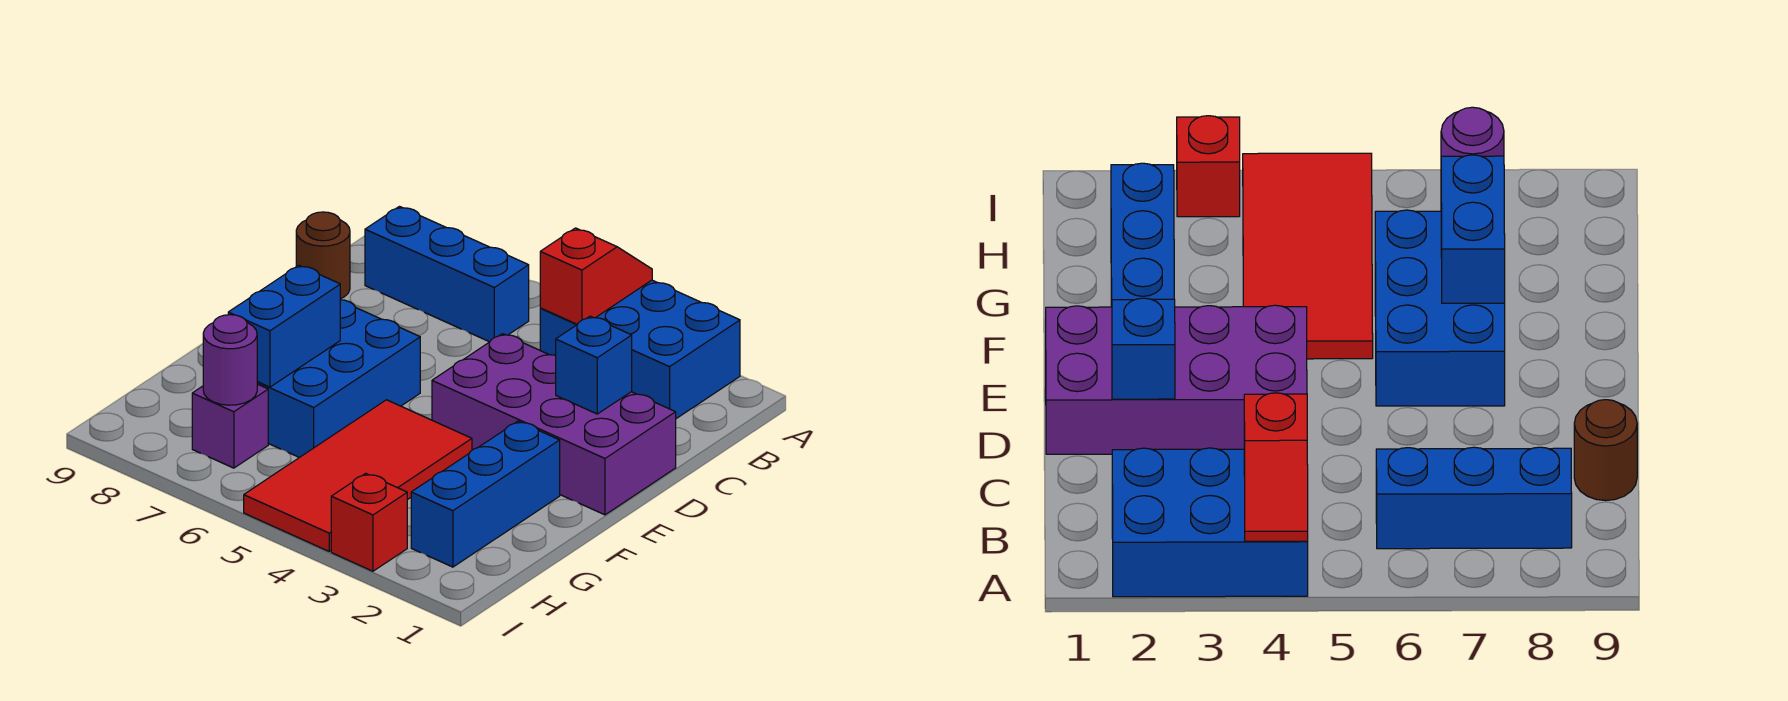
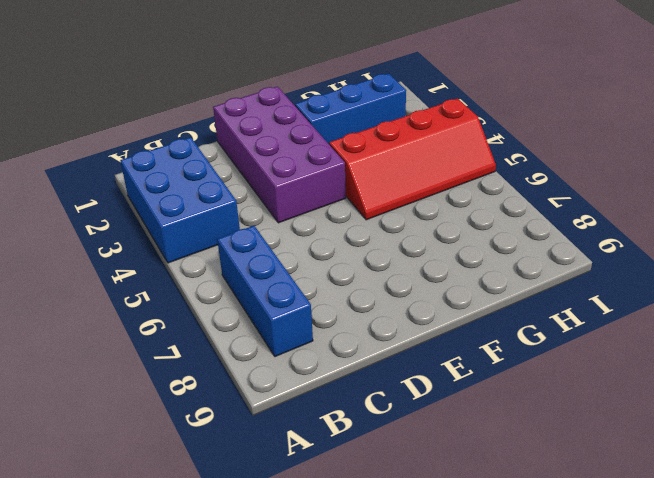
red slope F4:I5 level 1 top 4 -> red tile F4:I5 level 1
none -> brown round brick C9 level 1
none -> blue brick E6:G7 level 1
none -> purple brick H7 level 1

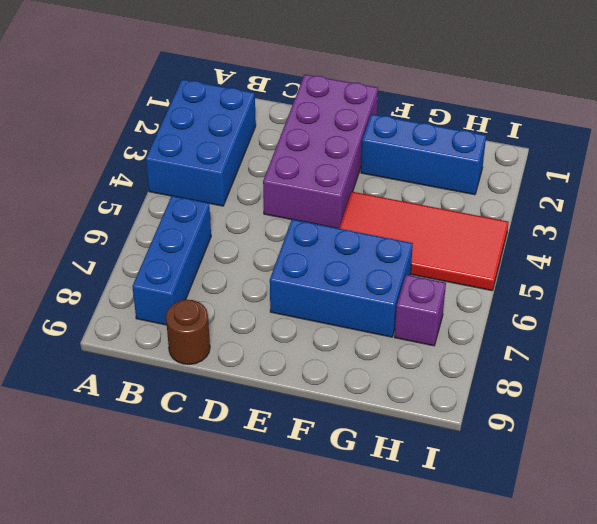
none -> red brick I3 level 1
none -> red slope A4:B4 level 2 top B
none -> blue brick D2 level 2

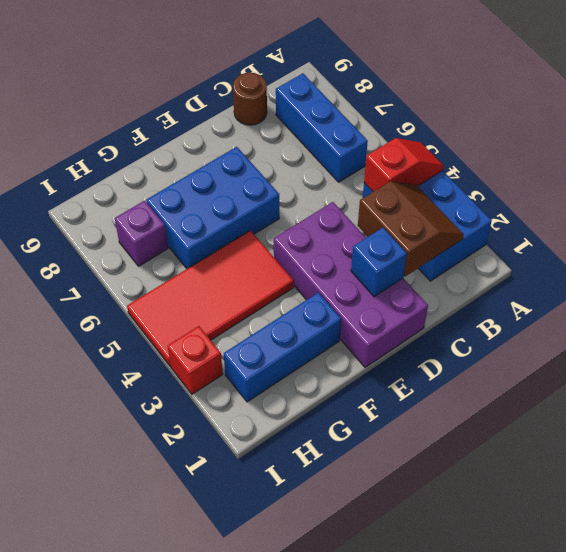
brown slope B2:C3 level 2 top C -> none
none -> blue brick F7:G7 level 2
none -> purple round brick H7 level 2

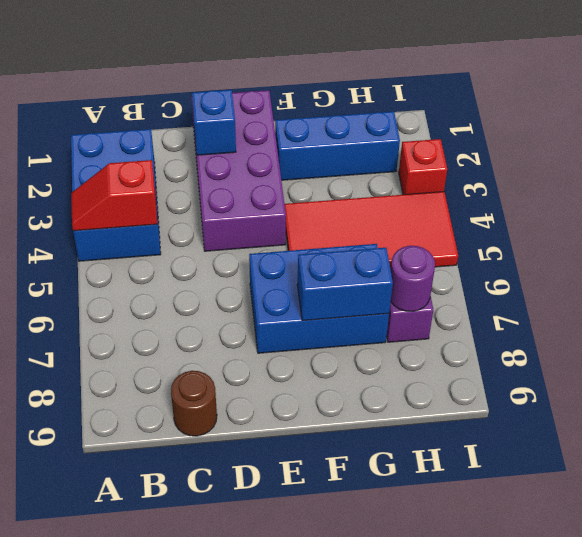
none -> blue brick B6:B8 level 1

